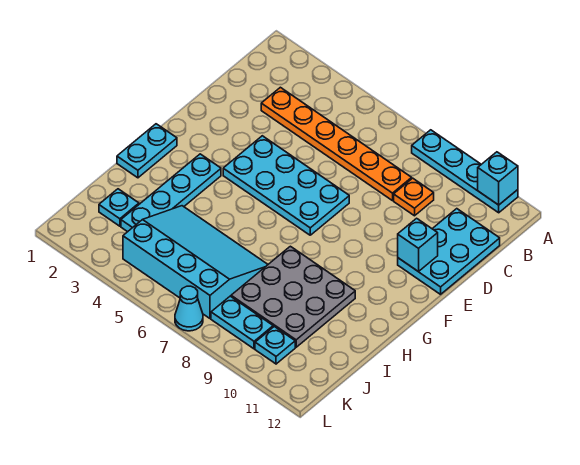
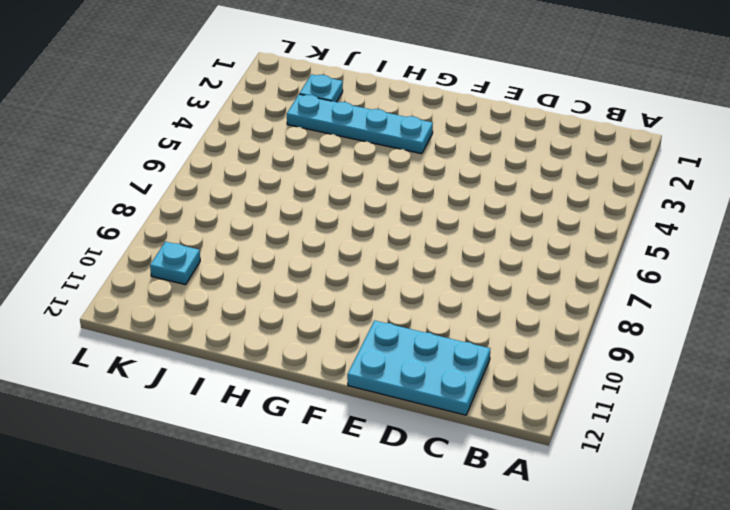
none -> cyan plate A8:A11 level 1
none -> orange plate C3:C8 level 1
none -> orange plate C9 level 1

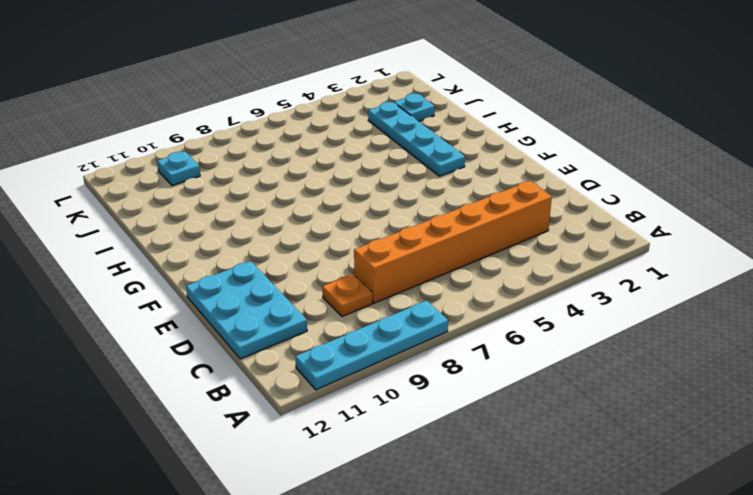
orange brick C3:C8 level 1 -> orange plate C3:C8 level 1
none -> cyan plate E4:F7 level 1
none -> cyan plate G1:H1 level 1
none -> grey plate H8:J10 level 1

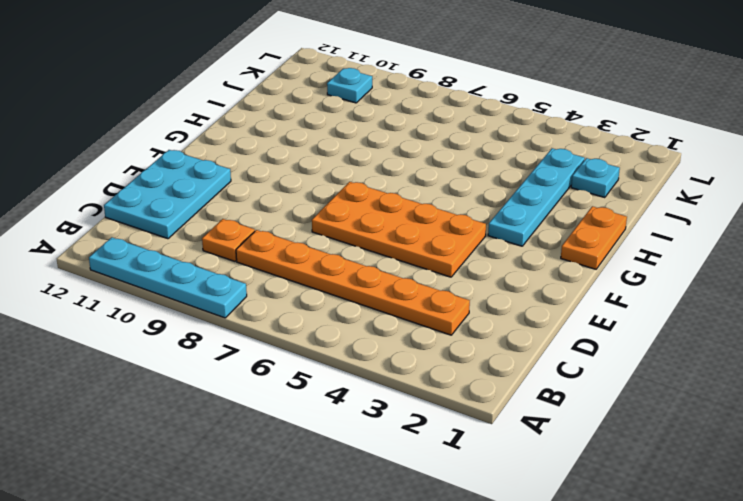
orange plate E4:F7 level 1 -> cyan plate E4:F7 level 1
orange plate G1:H1 level 1 -> cyan plate G1:H1 level 1
none -> grey plate H8:J10 level 1
none -> cyan slope I4:K7 level 1 top K
none -> cyan plate K8:K9 level 1

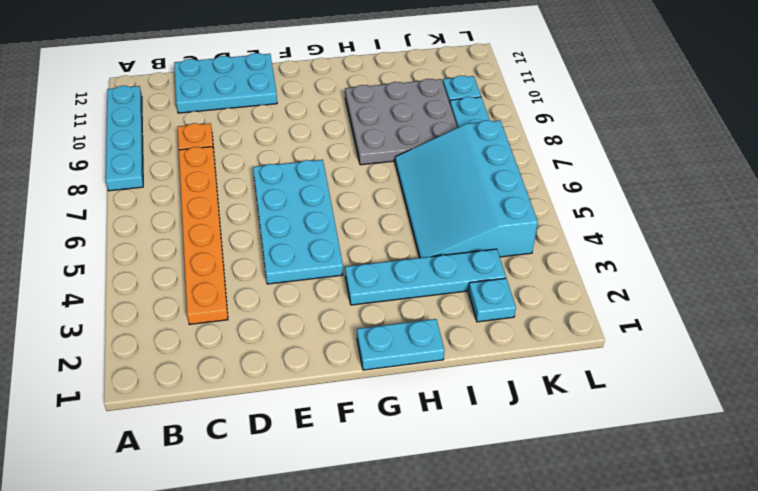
none -> cyan cone L7 level 1
none -> cyan brick A11 level 2
none -> cyan brick E11 level 2

